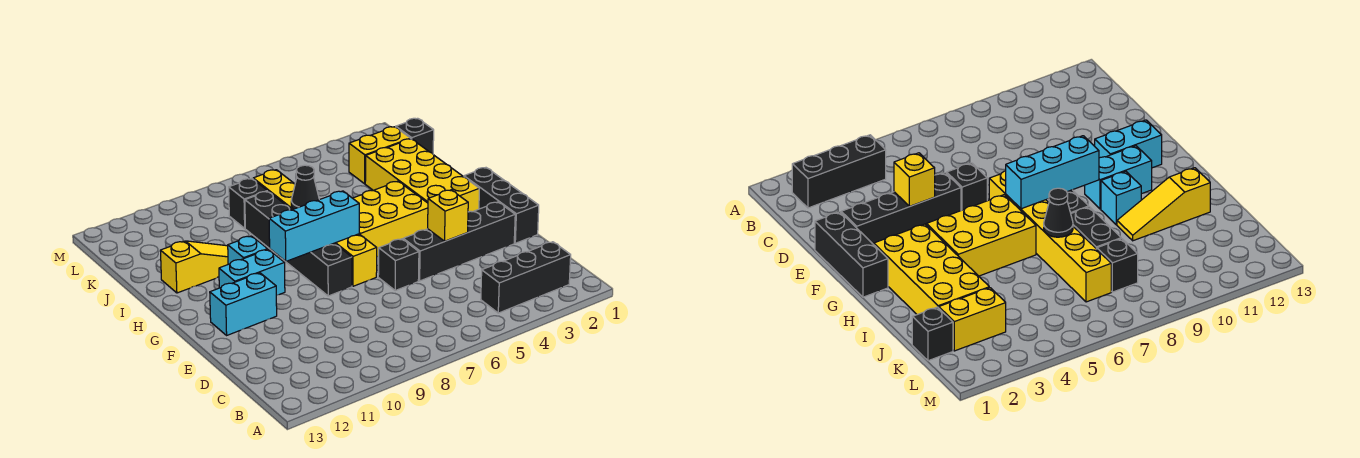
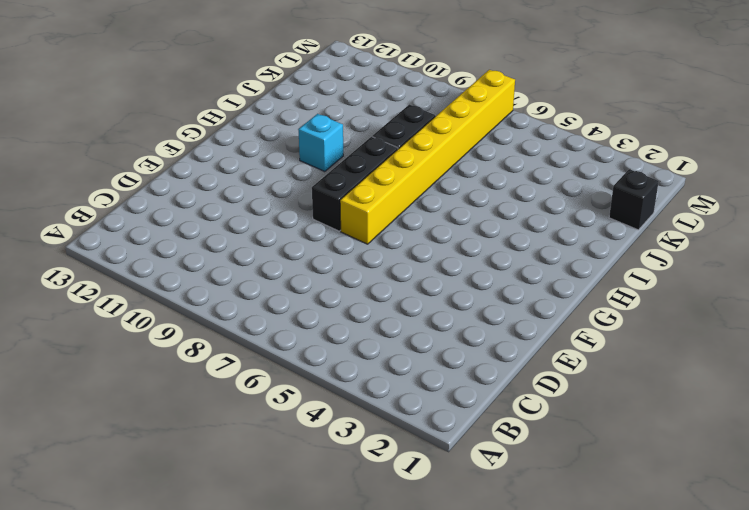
yellow brick F7:M7 level 1 -> yellow brick F7:K7 level 1
none -> black brick B2:B4 level 1
none -> black brick E1:G1 level 1
none -> black brick E2:E5 level 1

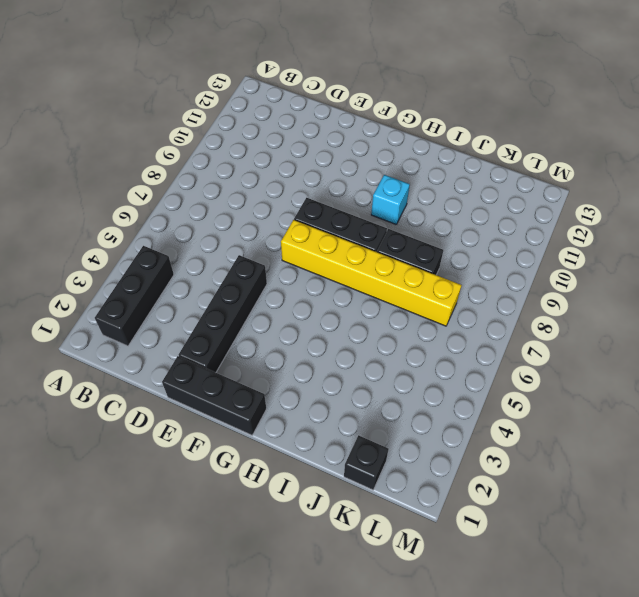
none -> black brick E6 level 1
none -> cyan brick F11:F12 level 1
none -> yellow brick G2:J3 level 1

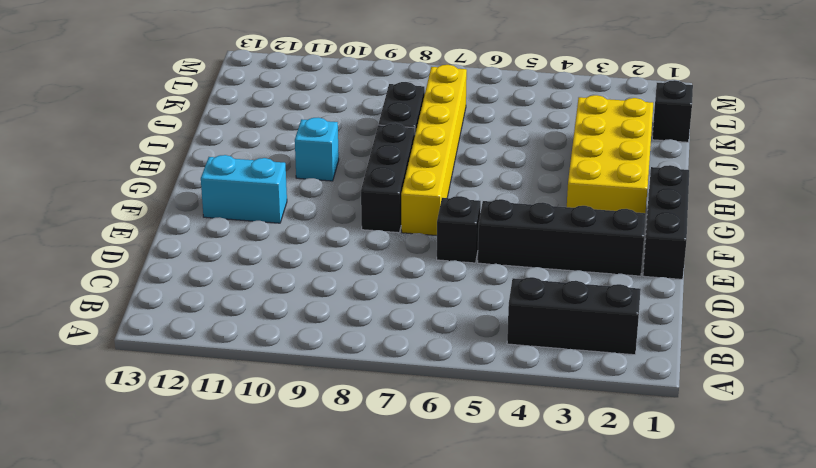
none -> yellow brick G4:H6 level 1
none -> cyan brick G10:G11 level 1
none -> yellow slope I10:I12 level 1 top 12

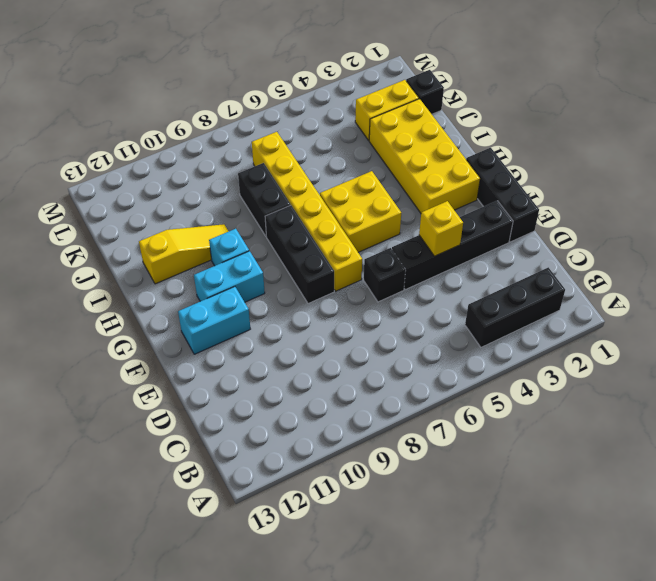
yellow brick G5:H6 level 1 -> yellow brick G4:H6 level 1
none -> black brick K8 level 1
none -> cyan brick G7:G9 level 2
none -> black cone I7 level 2

